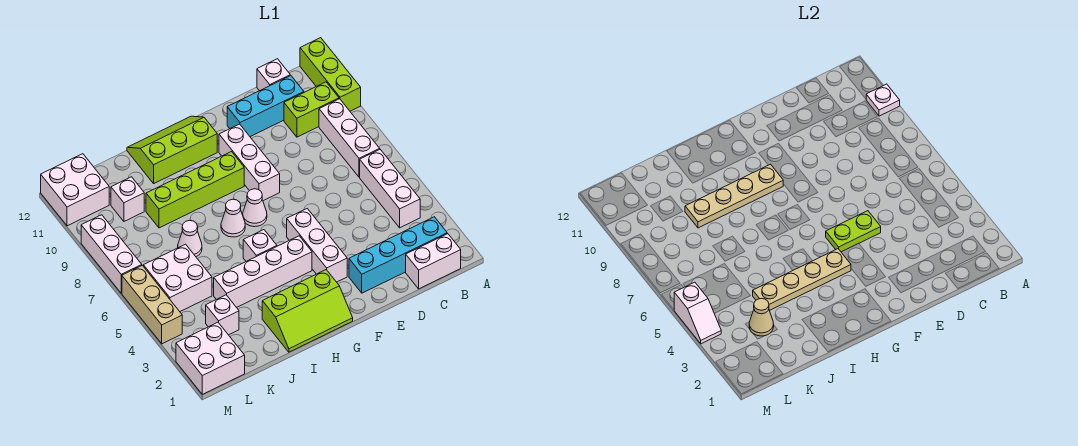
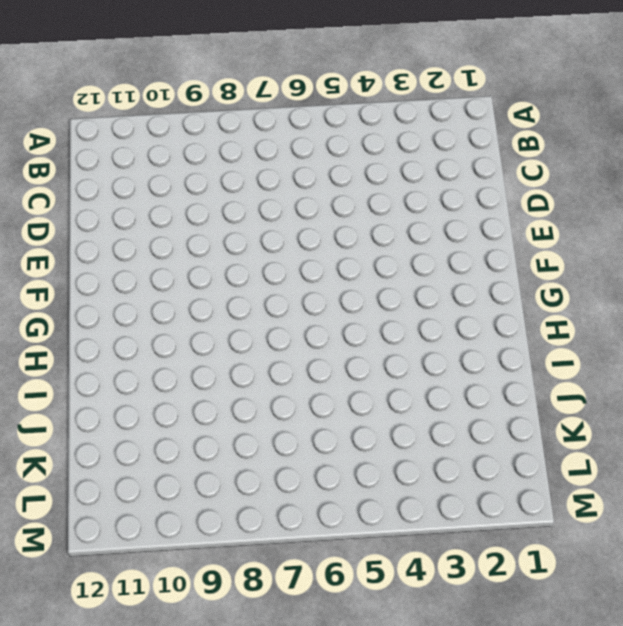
none -> lime brick A10:A12 level 1
none -> white brick B1:C1 level 1
none -> cyan brick B2:E2 level 1
none -> white brick B4:B6 level 1

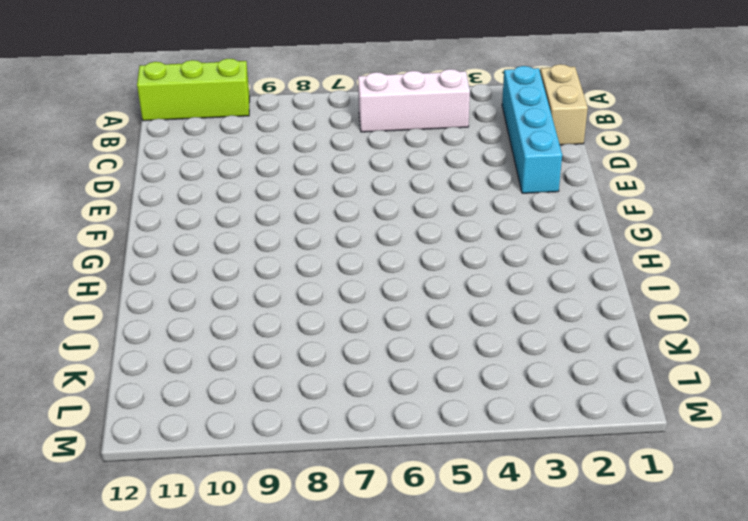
tan brick B1:C1 level 1 -> white brick B1:C1 level 1
none -> white brick B7:B9 level 1
none -> lime brick B10:C10 level 1
none -> cyan brick C11:E11 level 1
none -> white brick C12 level 1

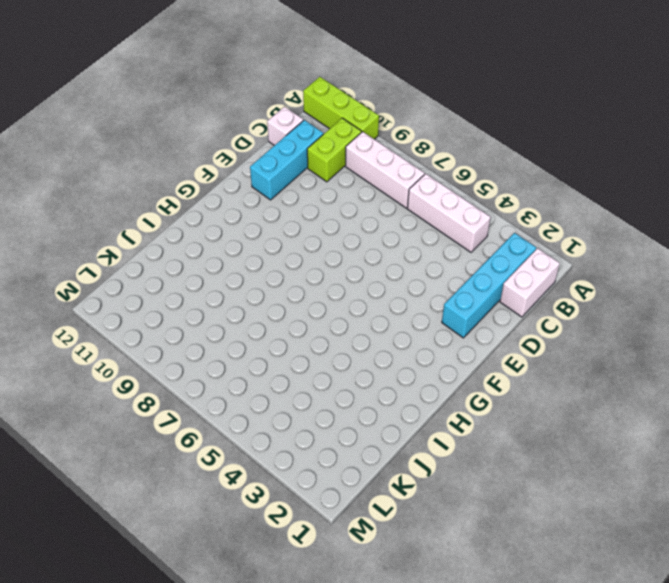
none -> white brick F3:F5 level 1
none -> white brick F8:F10 level 1
none -> lime slope G1:I2 level 1 top 2
none -> white brick G4:J4 level 1

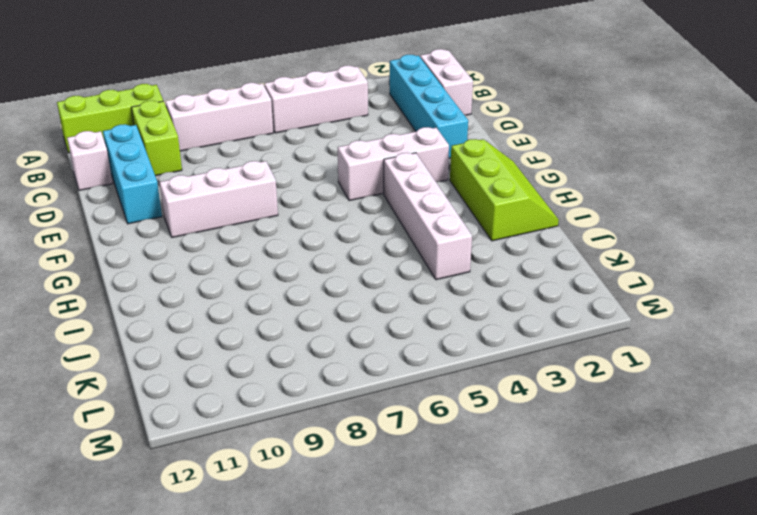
none -> white cone G7 level 1
none -> lime brick G9:J9 level 1
none -> lime slope G11:I12 level 1 top 11
none -> white brick H5 level 1

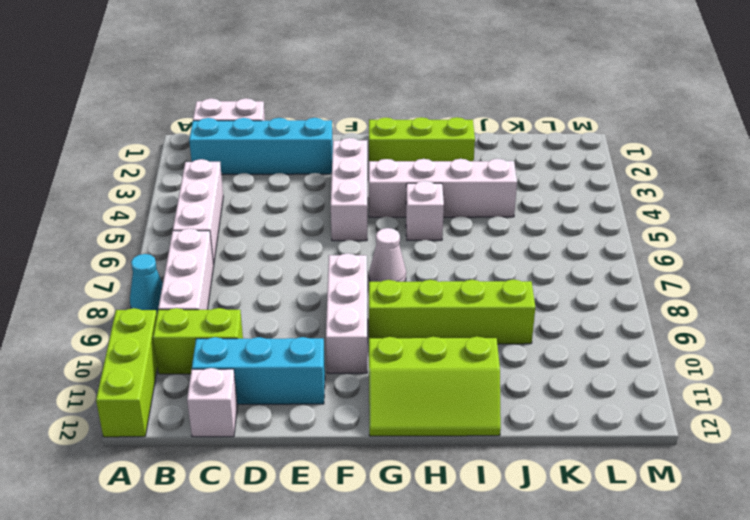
cyan cone A8 level 1 -> none
none -> white cone H7 level 1
none -> white cone J7 level 1
none -> white brick K3 level 1
none -> white brick K5:L6 level 1

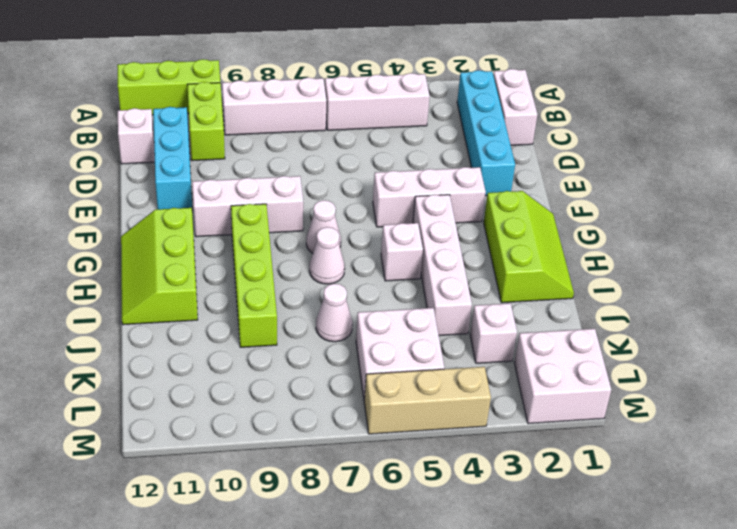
none -> white brick K10 level 1
none -> white brick L11:M12 level 1
none -> white brick M7:M9 level 1
none -> white plate A10 level 2

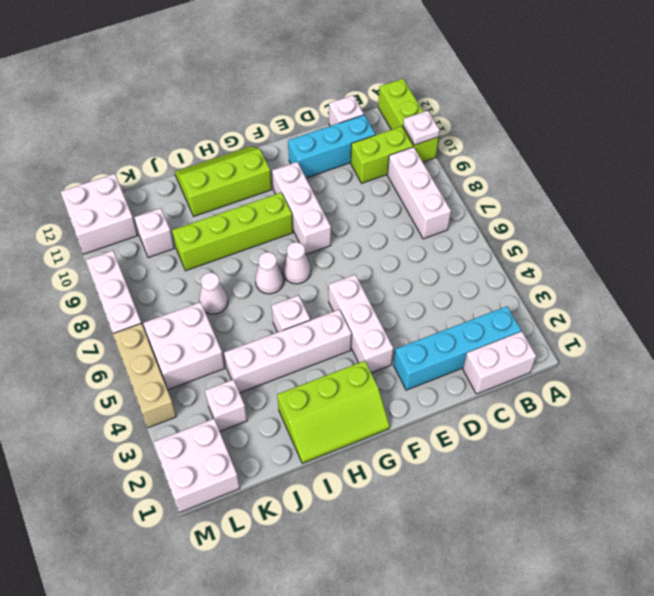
none -> white brick B4:B6 level 1
none -> lime plate E5:F5 level 2
none -> tan plate G4:J4 level 2
none -> tan plate G9:J9 level 2

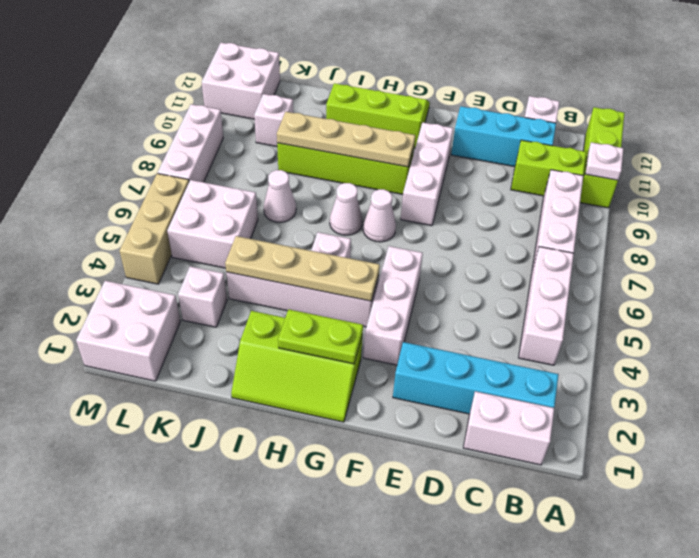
lime plate G2:H2 level 2 -> lime plate E5:F5 level 2
none -> tan cone K3 level 2
none -> white slope M4:M5 level 2 top 5

